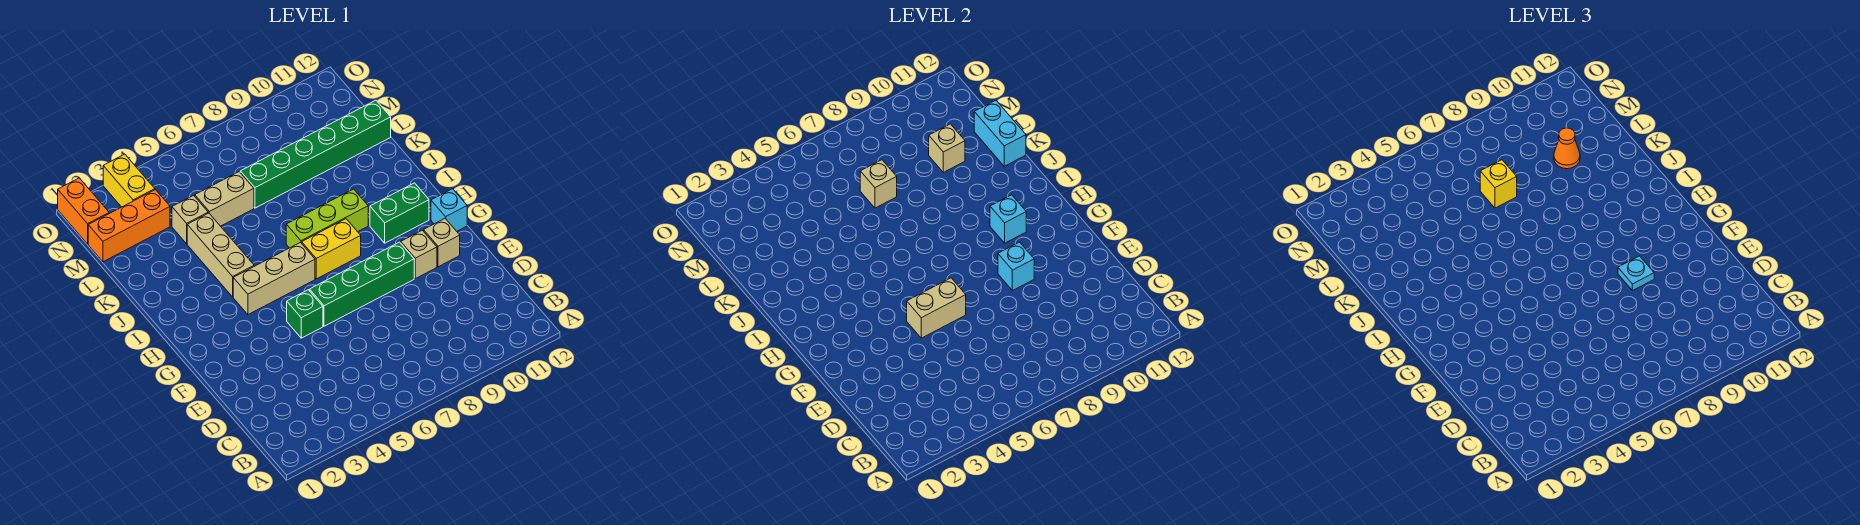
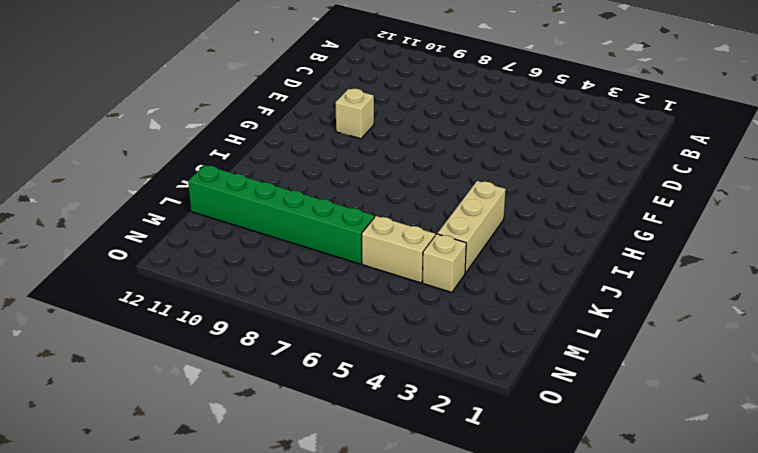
none -> green brick F5 level 1
none -> green brick F6:F9 level 1
none -> tan brick F11 level 1

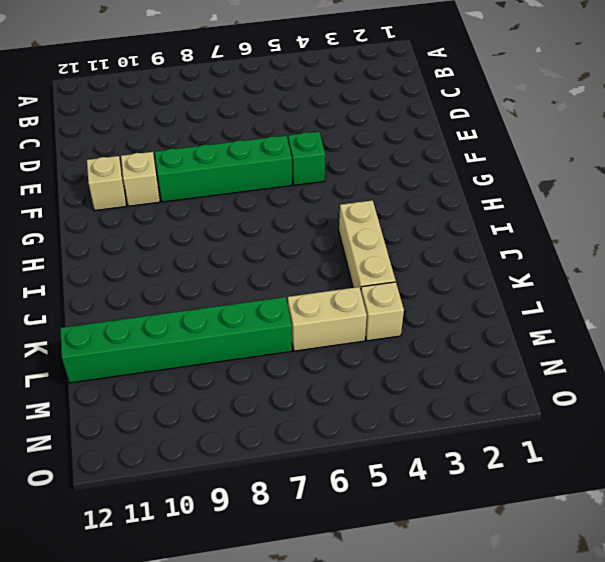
none -> cyan brick G12 level 1
none -> tan brick H4:H6 level 1
none -> yellow brick H7:H8 level 1

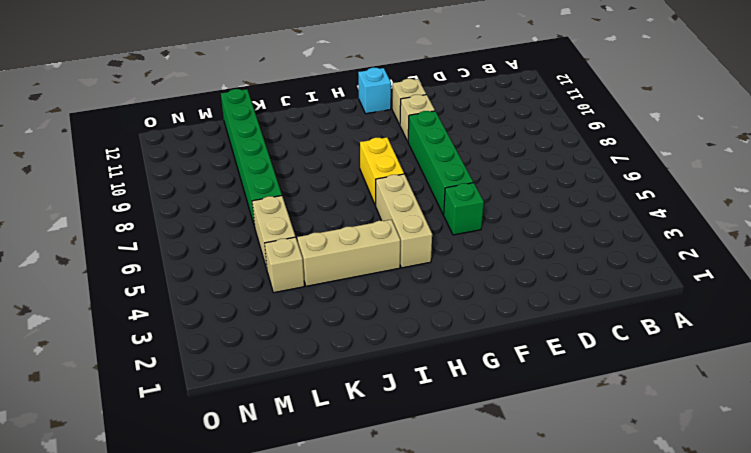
none -> green brick H10:H11 level 1
none -> lime brick I7:I9 level 1
none -> orange brick M1:M3 level 1

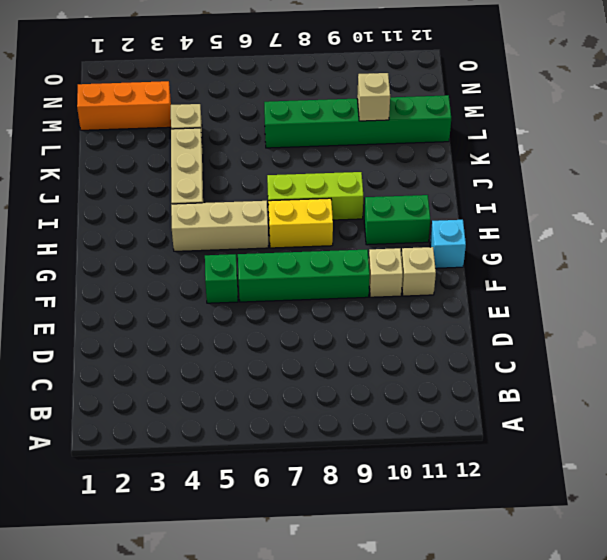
none -> tan brick L5:L6 level 1
none -> orange brick N1:O1 level 1
none -> yellow brick N3:O3 level 1

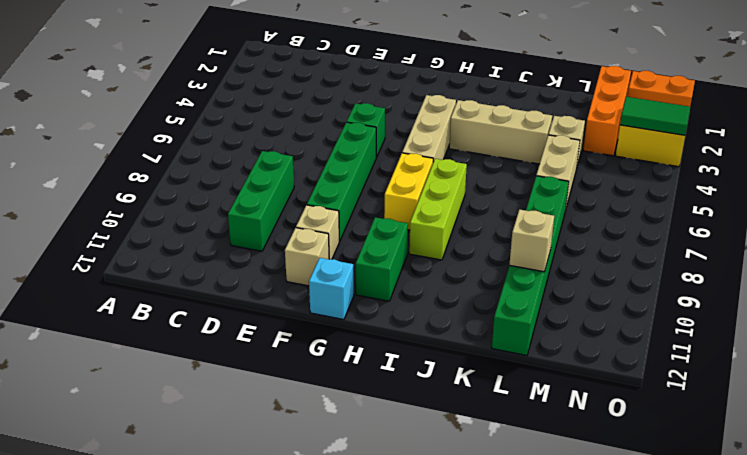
green brick D8:D10 level 1 -> none
green tile N3:O3 level 2 -> none
none -> tan brick F5:F6 level 2
none -> cyan brick F9 level 2
none -> cyan brick H10 level 2

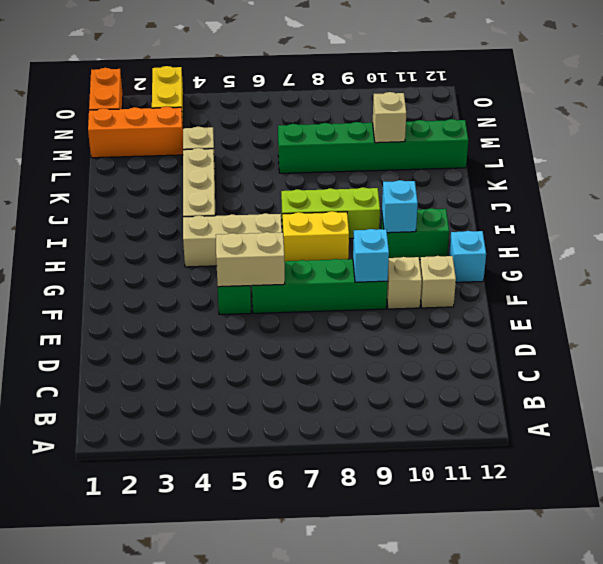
none -> tan brick L5:L6 level 1
none -> cyan brick K12:L12 level 2
none -> tan brick L7 level 2

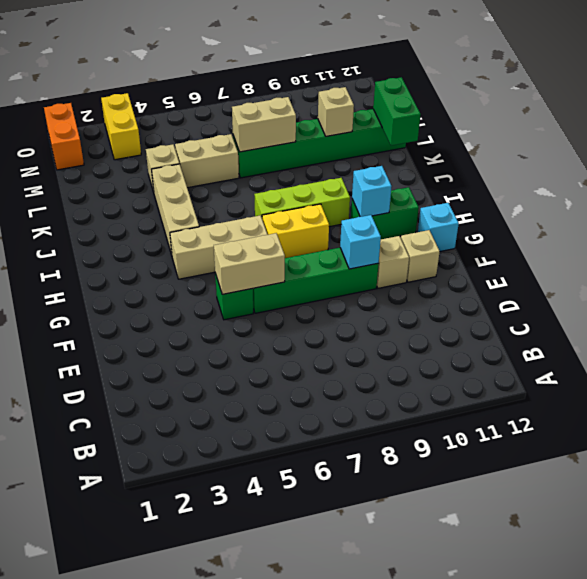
green brick K12:L12 level 2 -> cyan brick K12:L12 level 2
tan brick L7:L8 level 2 -> tan brick L7 level 2
none -> orange brick M1:M3 level 1
none -> cyan plate F9 level 3
none -> yellow brick L7 level 3

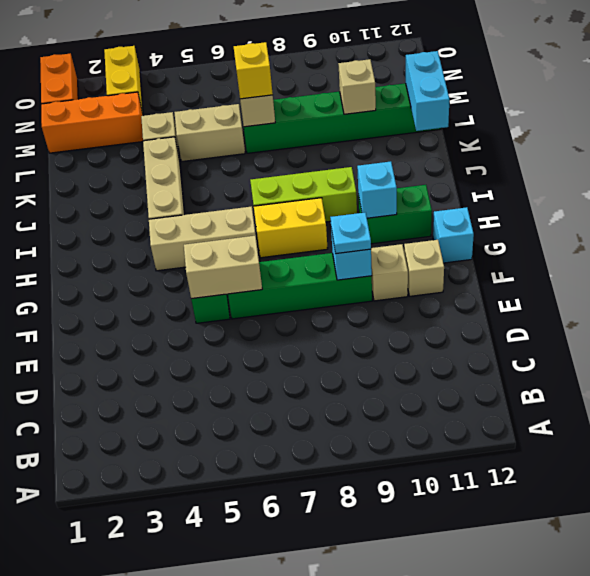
none -> orange cone L10 level 3

